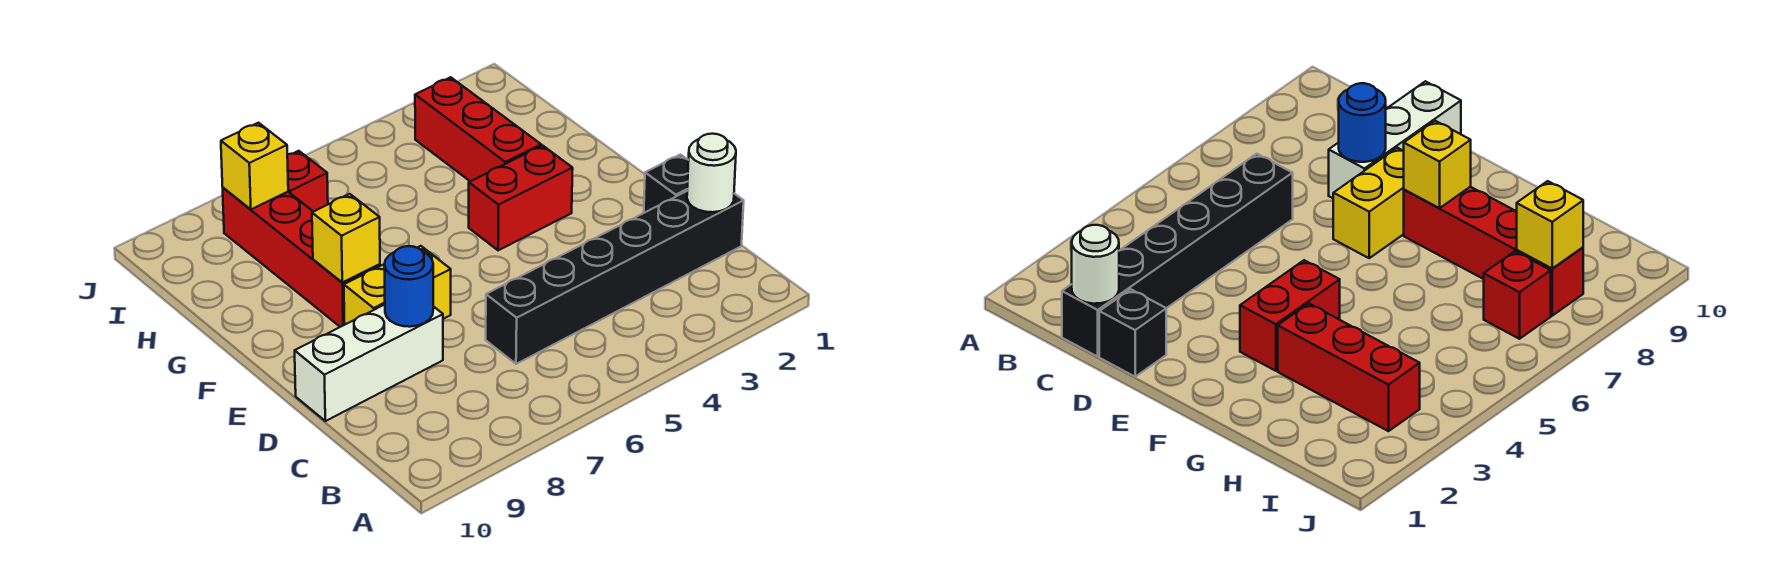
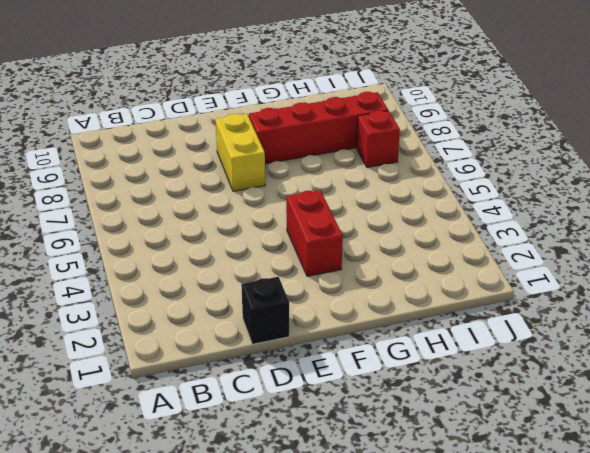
none -> black brick C1:C6 level 1
none -> white brick D8:D10 level 1
none -> red brick G3:I3 level 1

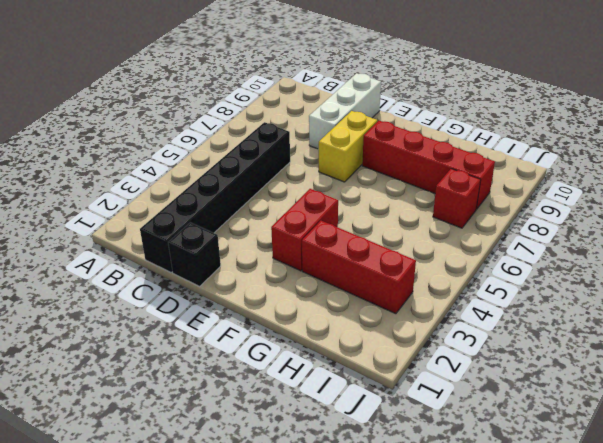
none -> white round brick C1 level 2
none -> blue round brick D8 level 2
none -> yellow brick F8 level 2

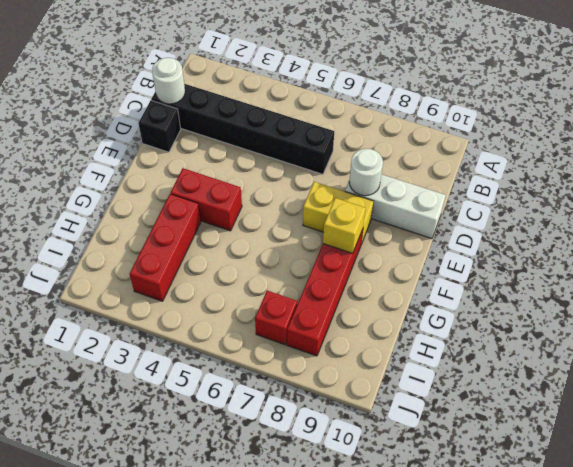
white round brick D8 level 2 -> blue round brick D8 level 2
none -> yellow brick I8 level 2

